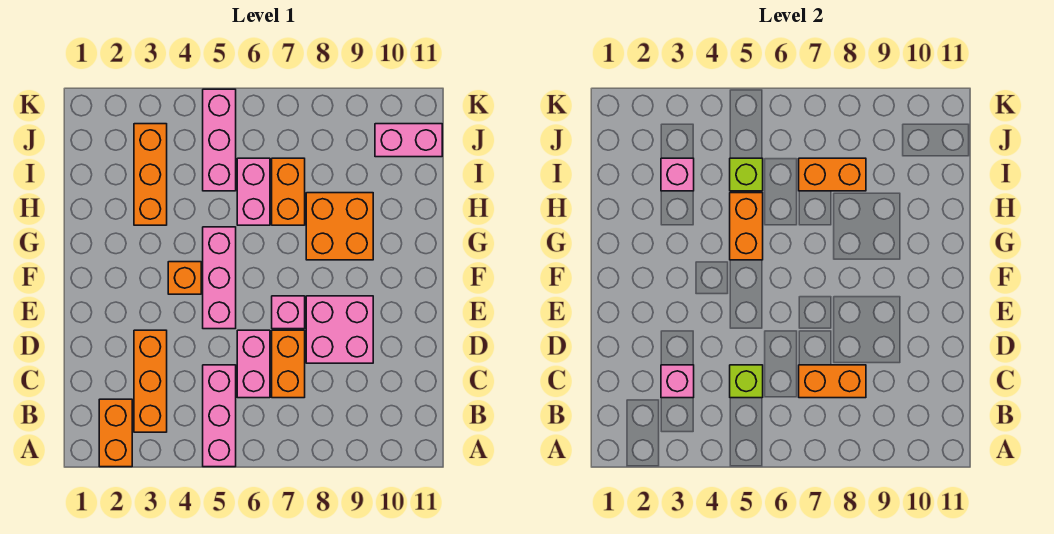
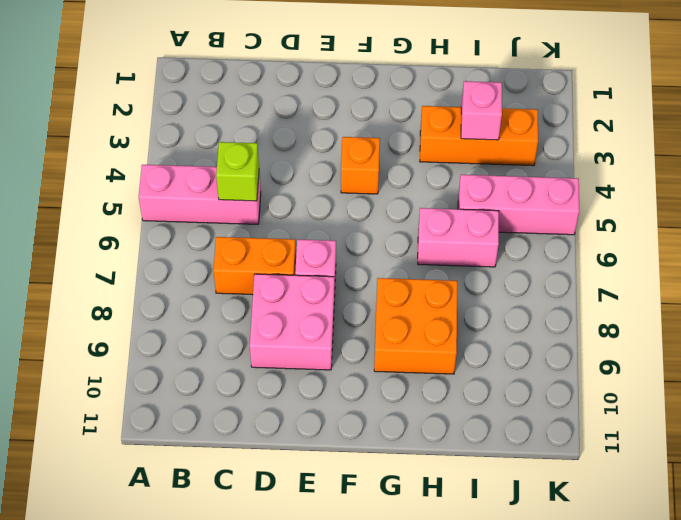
none -> orange brick A2:B2 level 1
none -> orange brick B3:D3 level 1
none -> pink brick C6:D6 level 1

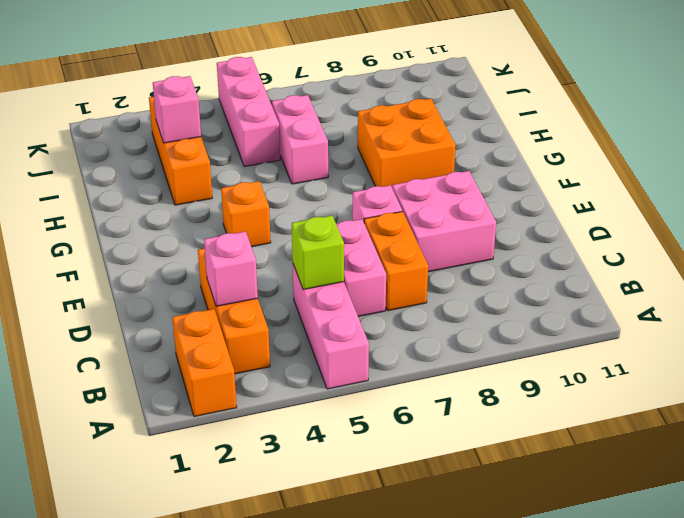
none -> pink brick E5:G5 level 1
none -> orange brick H7:I7 level 1
none -> pink brick J10:J11 level 1

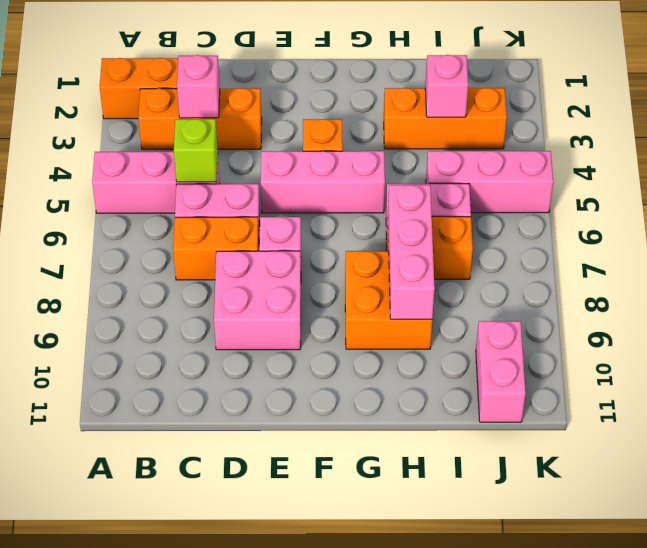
pink brick H7:H9 level 2 -> none
none -> orange brick C7:C8 level 2
none -> orange brick G5:H5 level 2
none -> lime brick I5 level 2

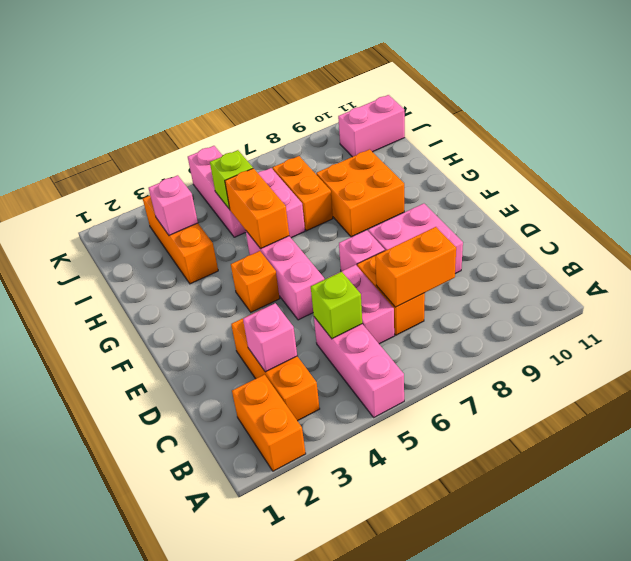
none -> orange brick I7:I8 level 2

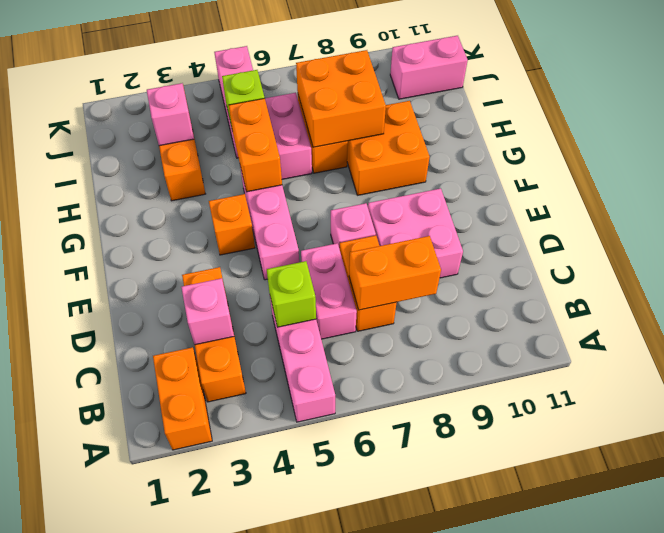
orange brick H7:I8 level 2 -> orange brick I7:I8 level 2

